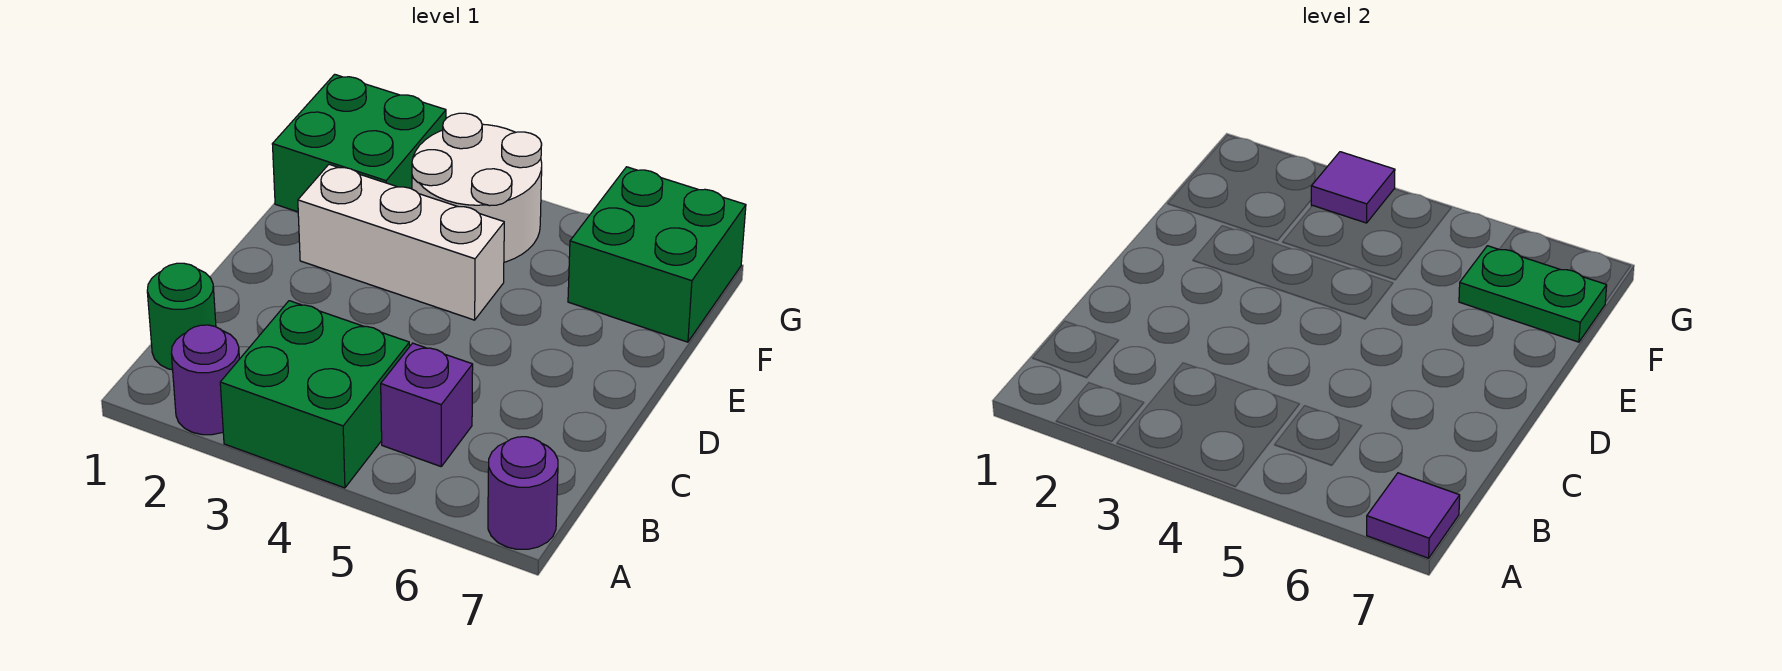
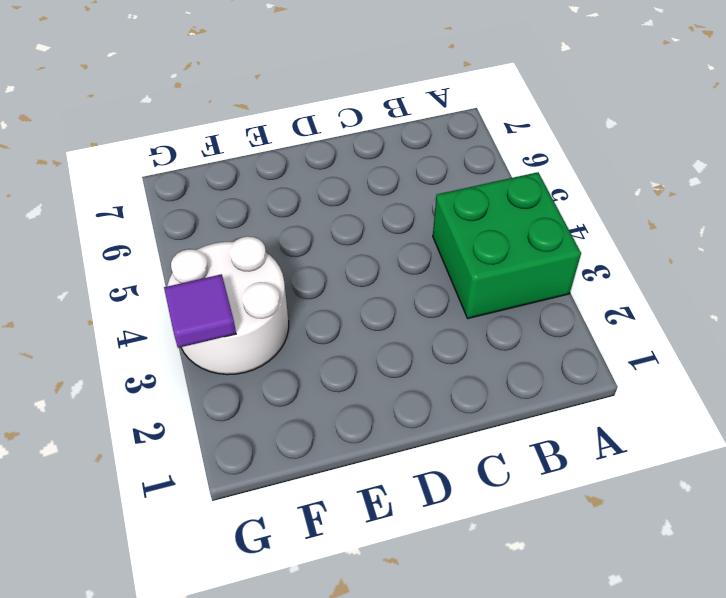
none -> purple round brick A2 level 1
none -> purple round brick A7 level 1
none -> green round brick B1 level 1

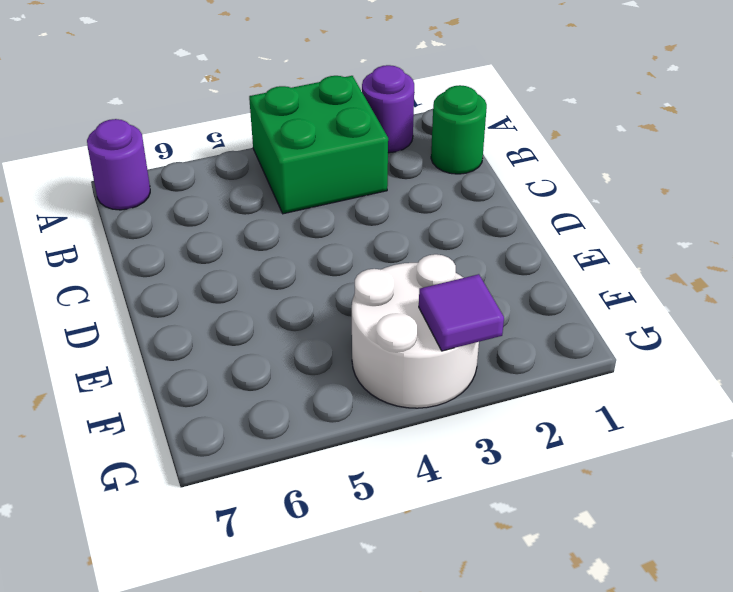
none -> purple brick B5 level 1
none -> white brick E2:E4 level 1
none -> green brick F1:G2 level 1

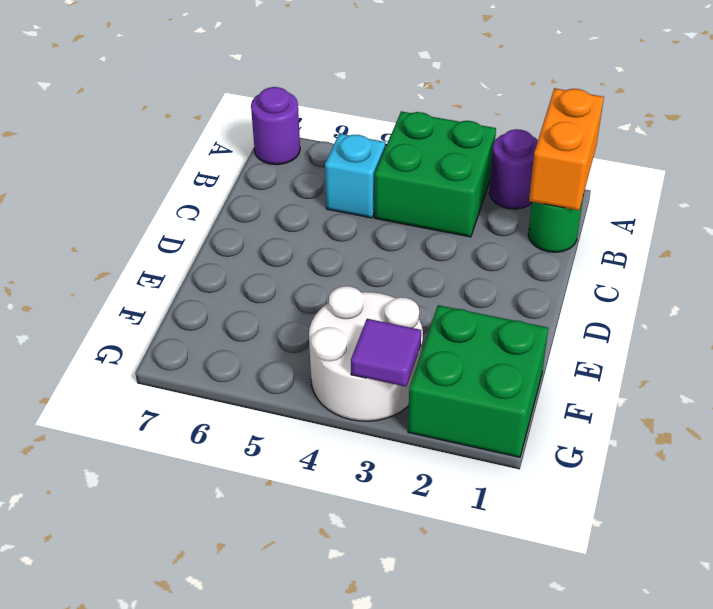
orange brick A1:B1 level 2 -> none
cyan brick B5 level 1 -> purple brick B5 level 1
none -> white brick E2:E4 level 1
none -> green brick F6:G7 level 1
none -> purple tile A7 level 2

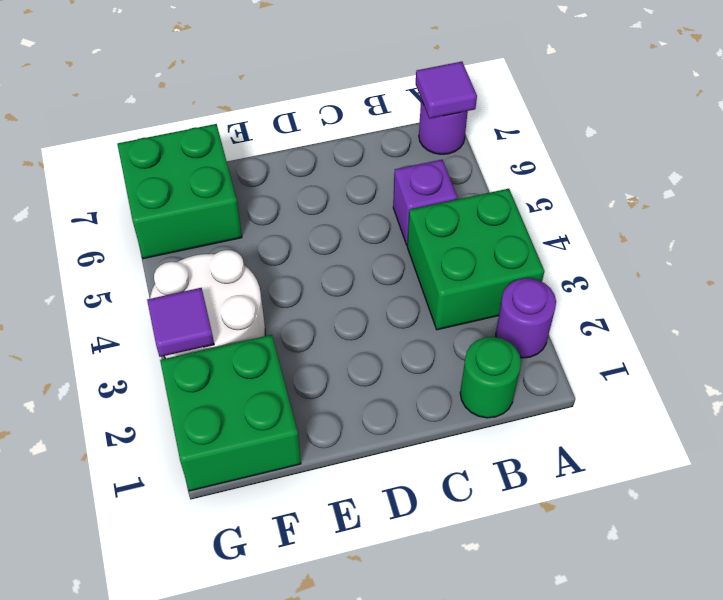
none -> white brick E2:E4 level 1
none -> green plate F6:F7 level 2

